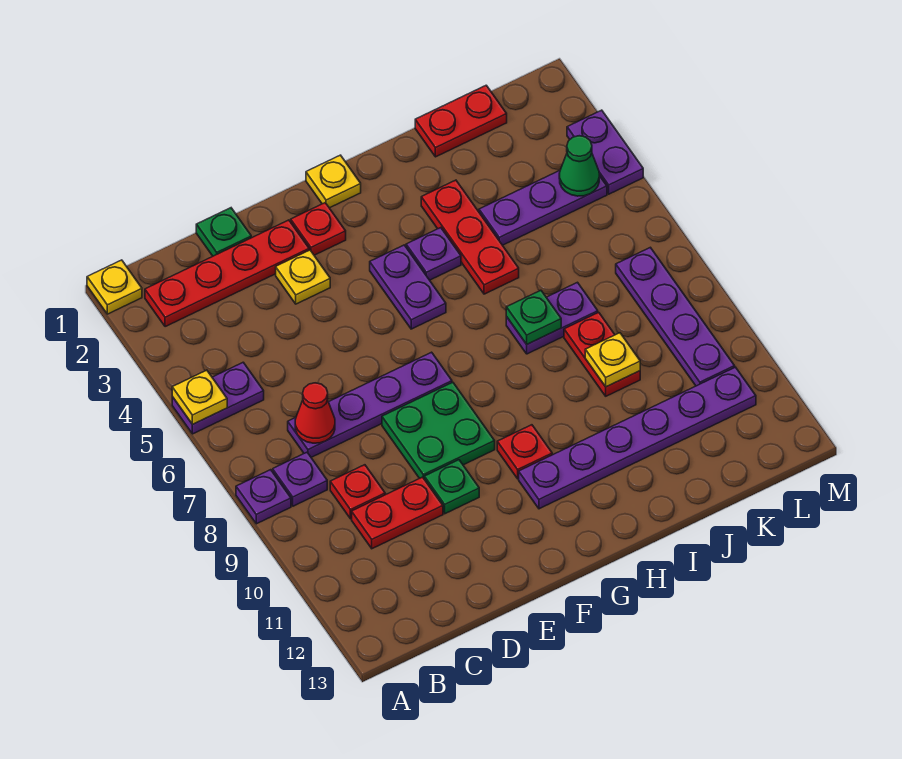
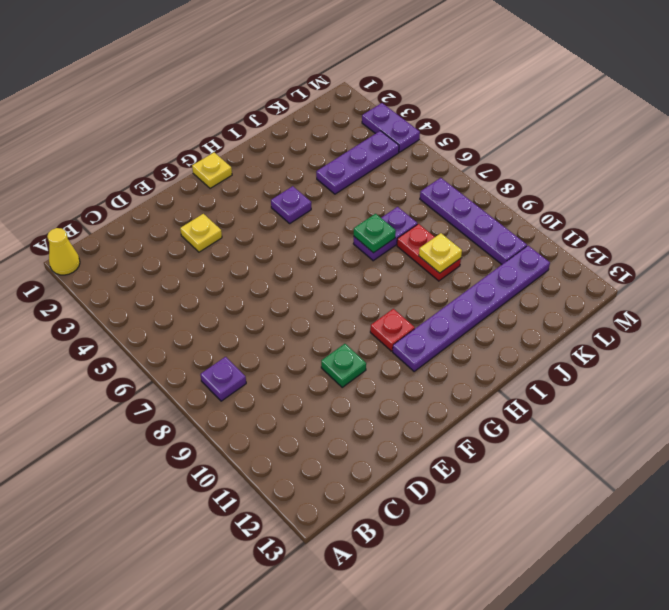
yellow cone A1 level 1 -> yellow plate A1 level 1
none -> purple plate A5:B5 level 1
none -> purple plate A8 level 1
none -> red plate B2:E2 level 1
none -> purple plate C7:F7 level 1

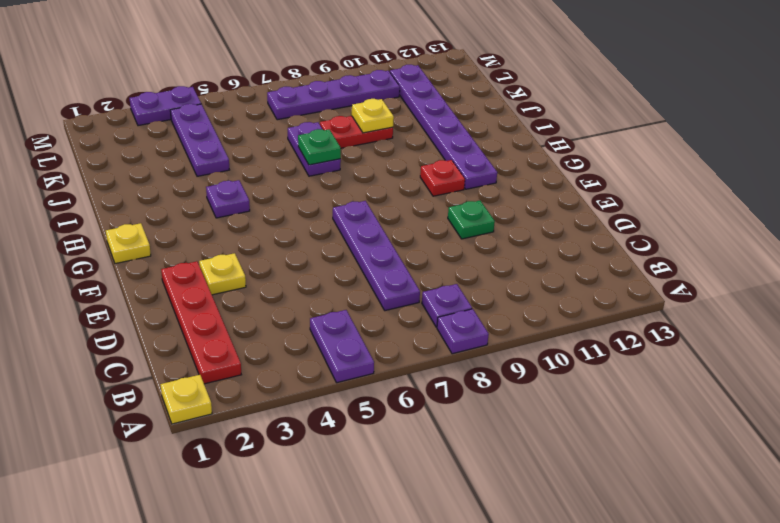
none -> red plate C9 level 1
none -> red plate C10:D10 level 1
none -> green plate D1 level 1
none -> green plate E8:F9 level 1

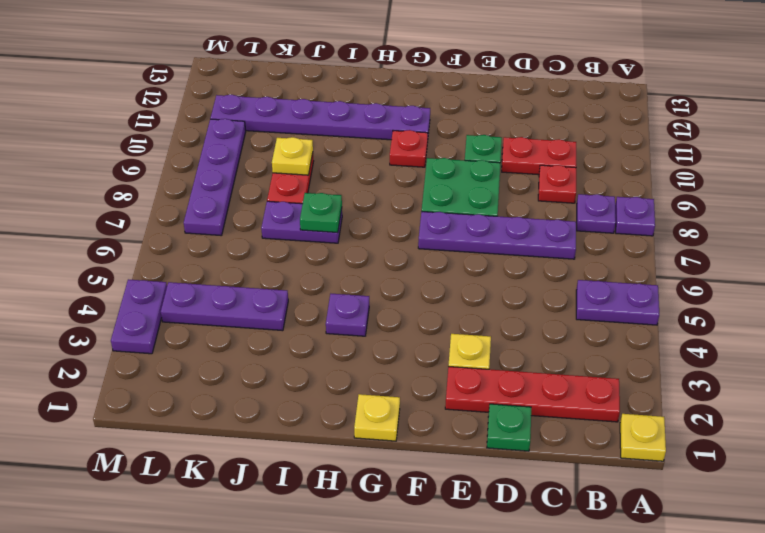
none -> red plate F2 level 1
none -> purple plate G4:G5 level 1
none -> red plate I3:I5 level 1
none -> red plate J1:K1 level 1

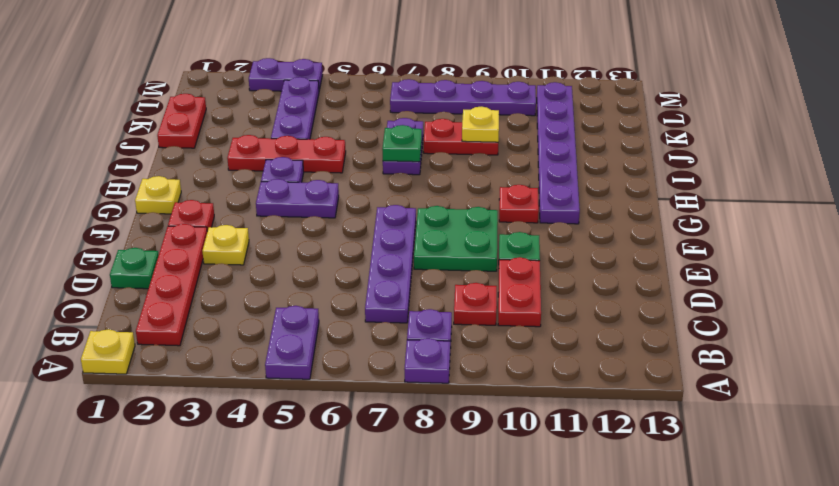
none -> yellow plate A5 level 2
none -> red cone C7 level 2
none -> green cone L4 level 2

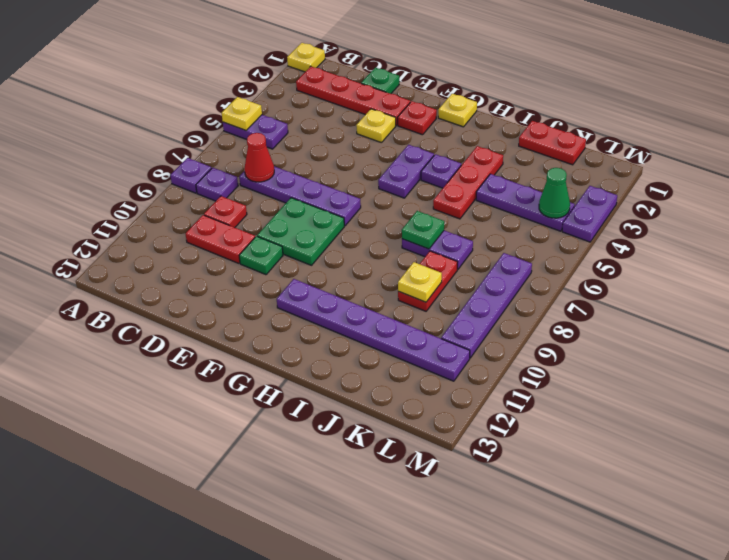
none -> red plate G10 level 1

